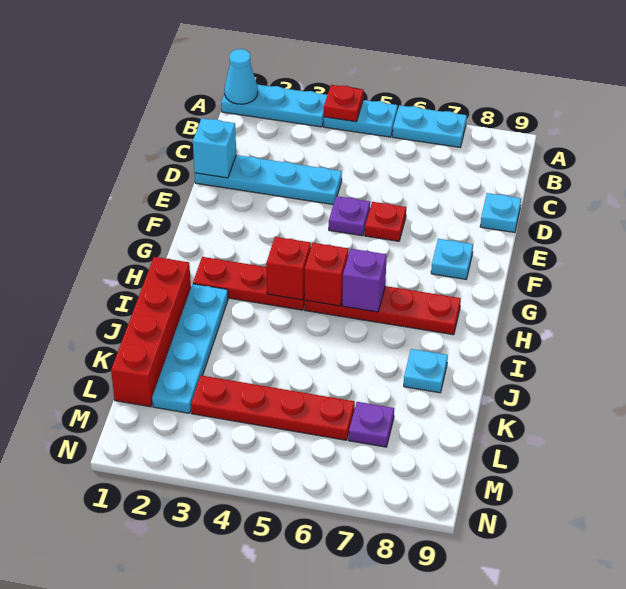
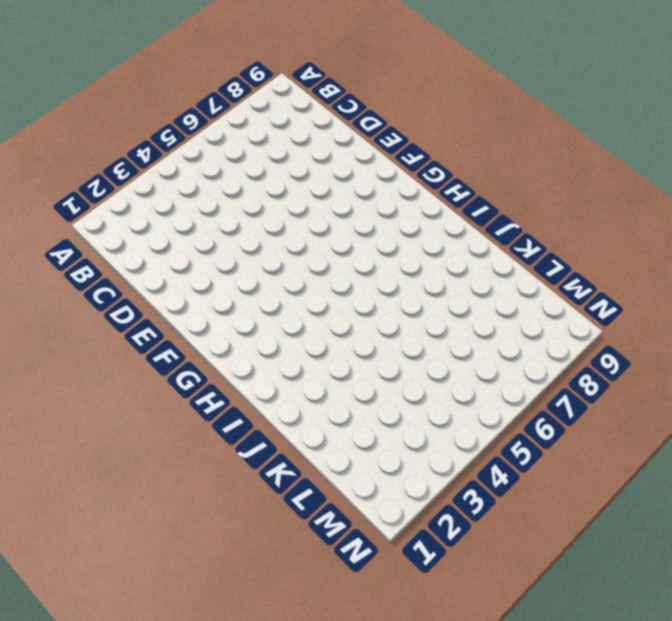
none -> cyan plate A1:A3 level 1
none -> cyan plate A4:A5 level 1
none -> cyan plate A6:A7 level 1

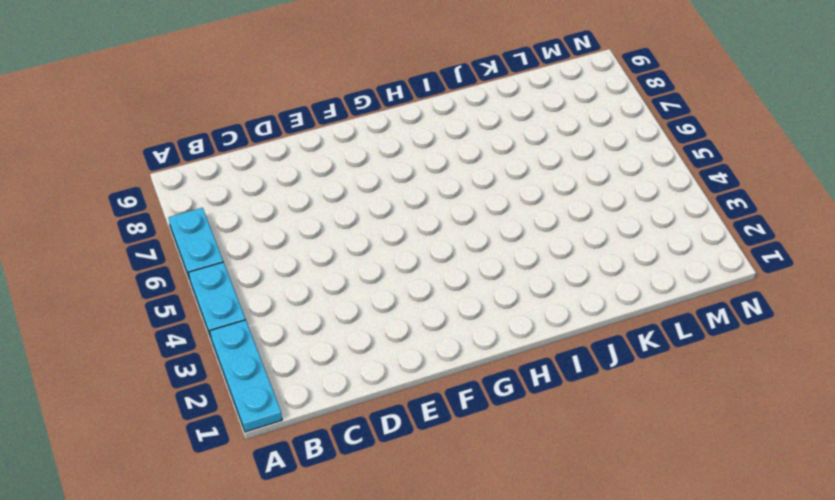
none -> cyan plate D1:D4 level 1
none -> cyan plate D9 level 1
none -> purple plate E5 level 1

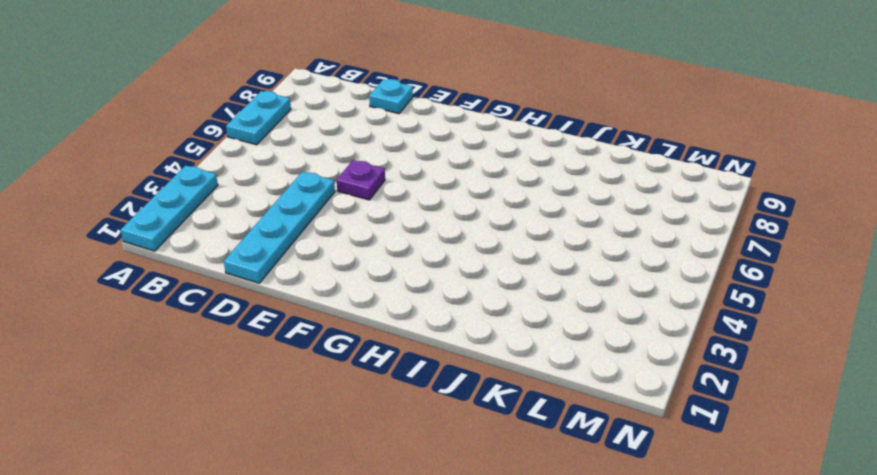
none -> cyan plate A4:A5 level 1
none -> red plate E6 level 1
none -> cyan plate F8 level 1

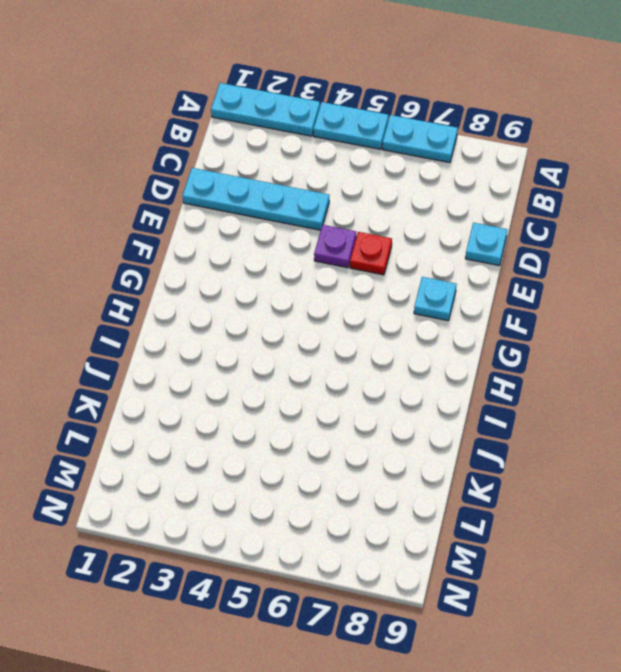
none -> red plate H2:H4 level 1
none -> red plate H5:H8 level 1
none -> red brick I1:L1 level 1

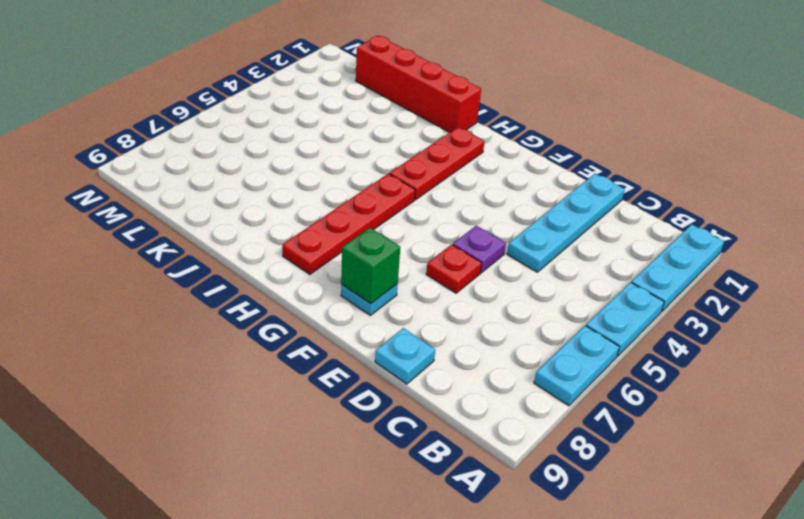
green brick F8 level 2 -> none
none -> cyan plate I2:L2 level 1
none -> cyan plate J8 level 1
none -> red plate L3:L6 level 1

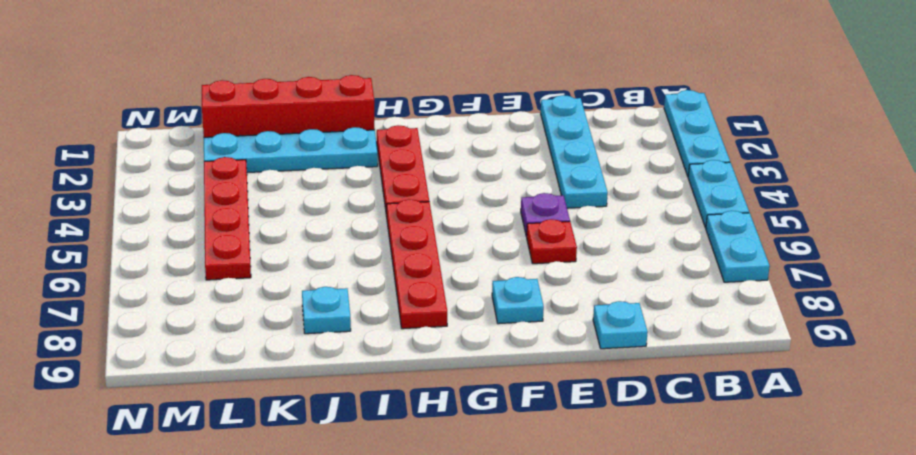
none -> purple plate L7 level 1
none -> cyan cone A1 level 2
none -> red plate A4 level 2

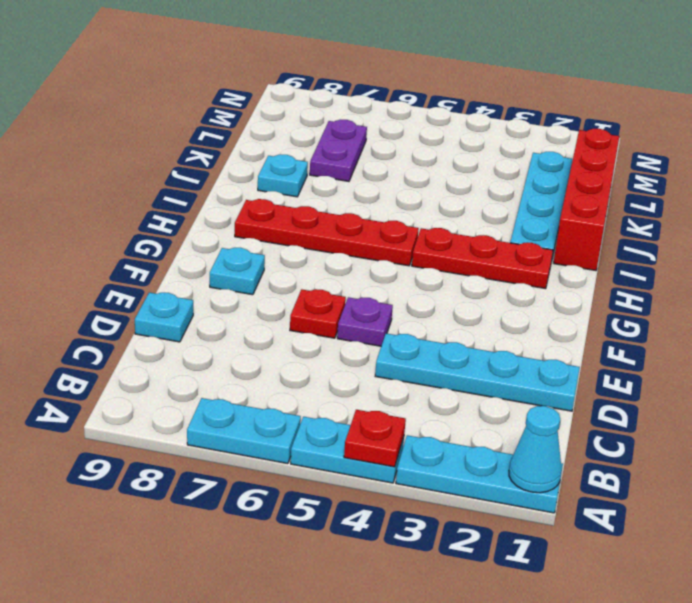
purple plate K7:L7 level 1 -> purple plate L7 level 1
none -> red plate L3:L6 level 1
none -> cyan brick D1 level 2
none -> red brick H4 level 2

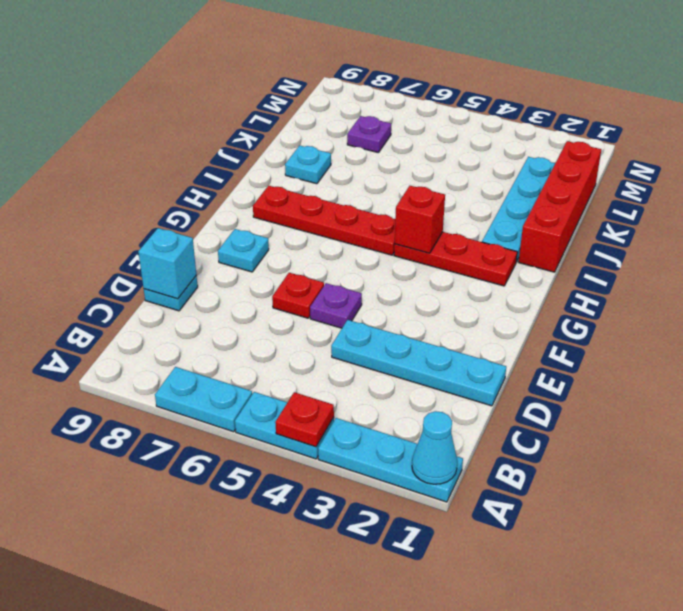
cyan brick D9 level 2 -> cyan brick D1 level 2
none -> red plate L3:L6 level 1
none -> red brick H5 level 2
none -> purple brick H6 level 2

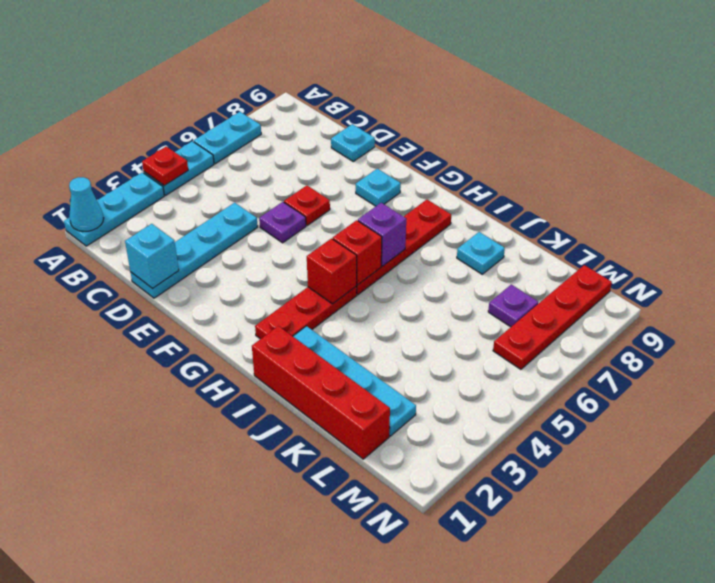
red plate M6:M9 level 1 -> red plate L3:L6 level 1

